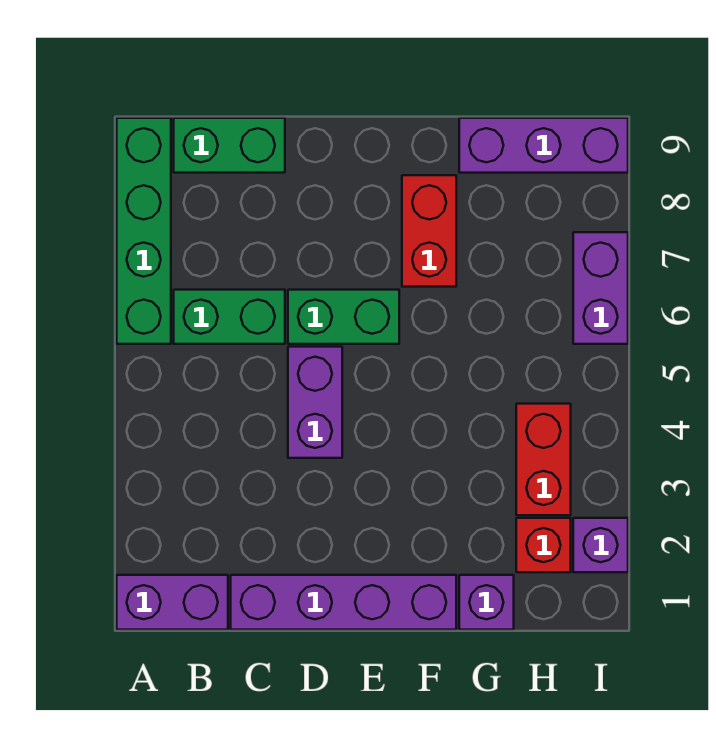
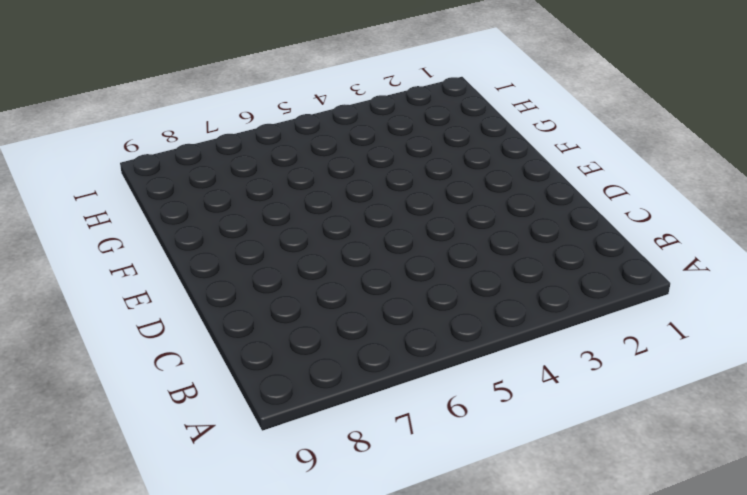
none -> purple brick A1:B1 level 1
none -> green brick A6:A9 level 1
none -> green brick B6:C6 level 1

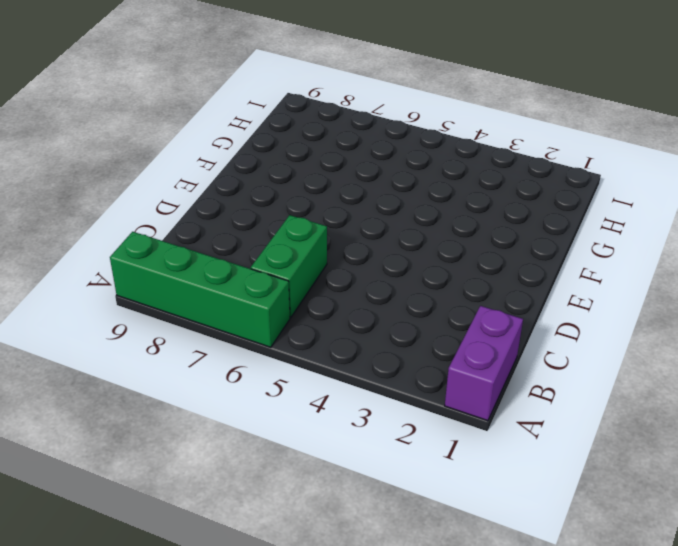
none -> green brick B9:C9 level 1
none -> purple brick C1:F1 level 1
none -> purple brick D4:D5 level 1

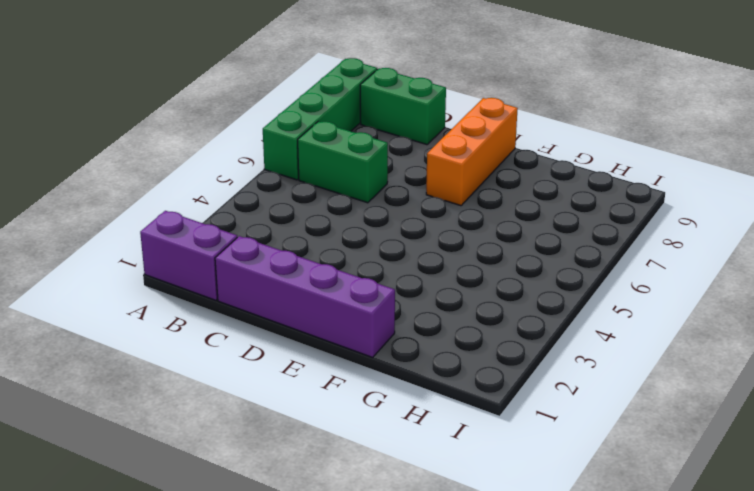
orange brick E7:E9 level 1 -> none
none -> purple brick D4:D5 level 1
none -> green brick D6:E6 level 1
none -> red brick F7:F8 level 1

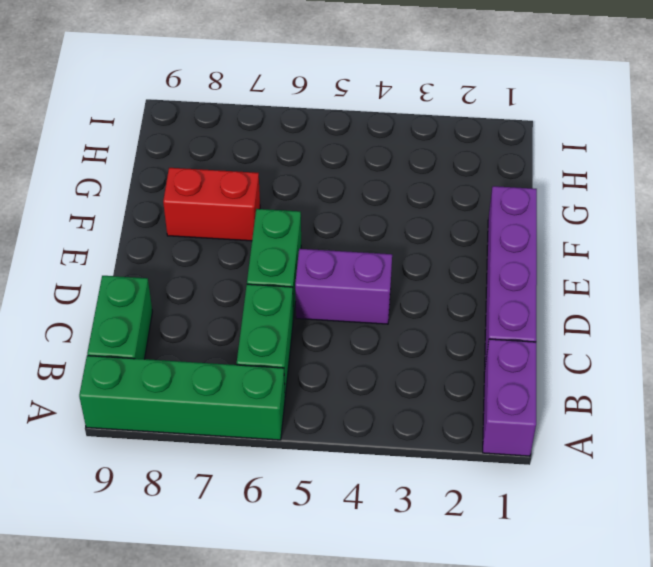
none -> purple brick G1 level 1
none -> purple brick G9:I9 level 1
none -> red brick H2 level 1

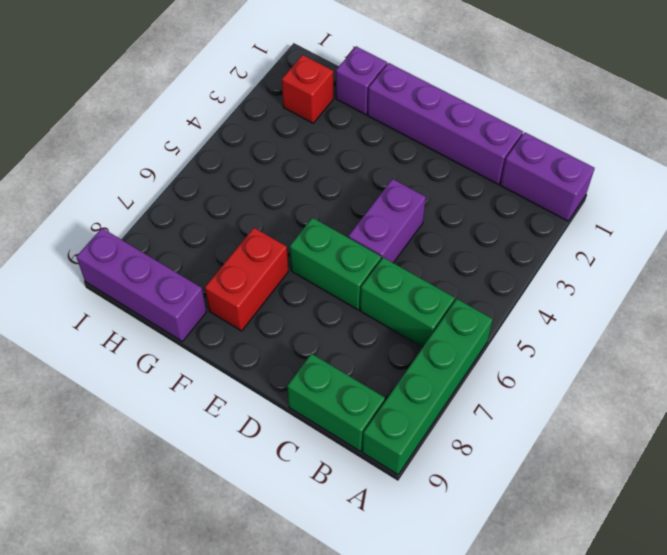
none -> red brick H3:H4 level 1
none -> purple brick I2 level 1
none -> purple brick I6:I7 level 1

